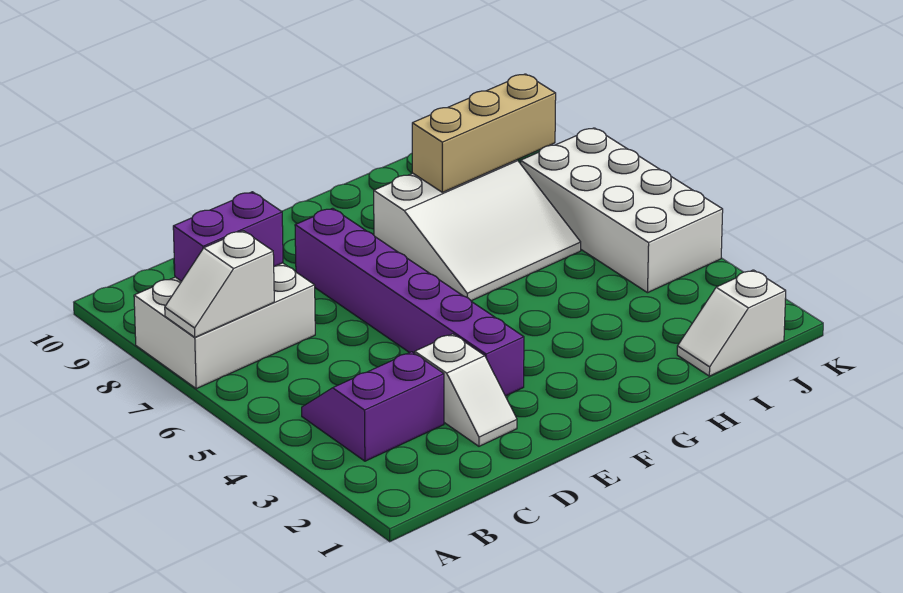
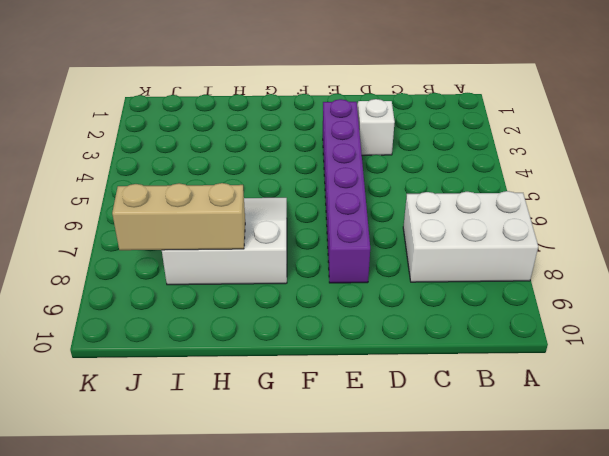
none -> purple slope B3:C4 level 1 top 3
none -> white slope I1:J1 level 1 top J

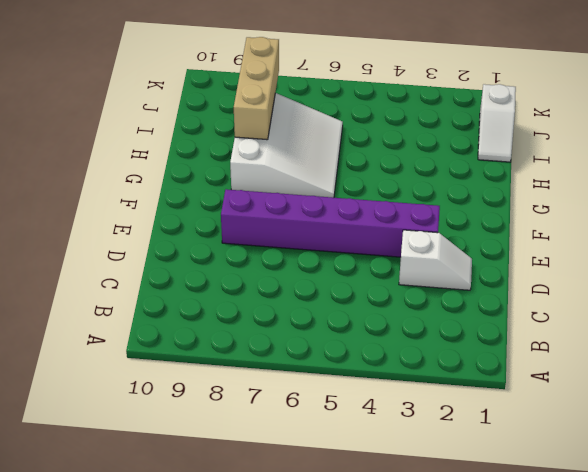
none -> white brick A7:C8 level 1
none -> purple slope B3:C4 level 1 top 3

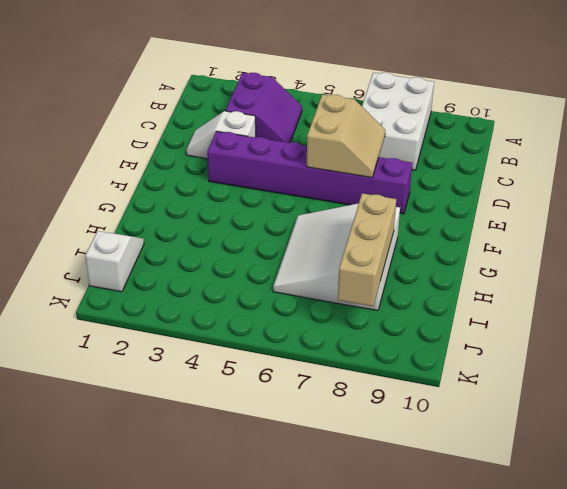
tan slope D6:E7 level 2 top 6 -> none
none -> white brick J4:K7 level 1
none -> white slope A7:B7 level 2 top B

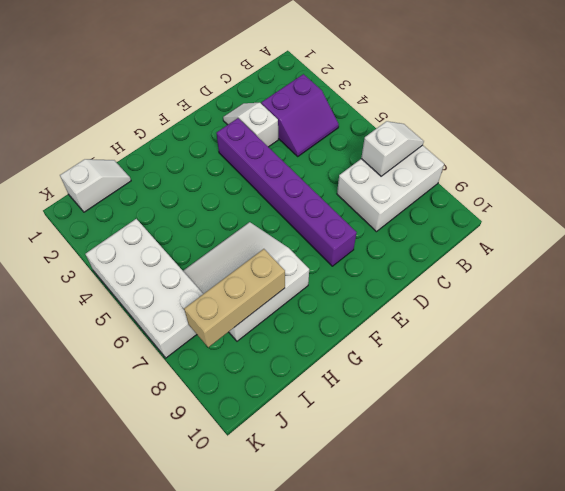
none -> purple brick B8:C8 level 2

